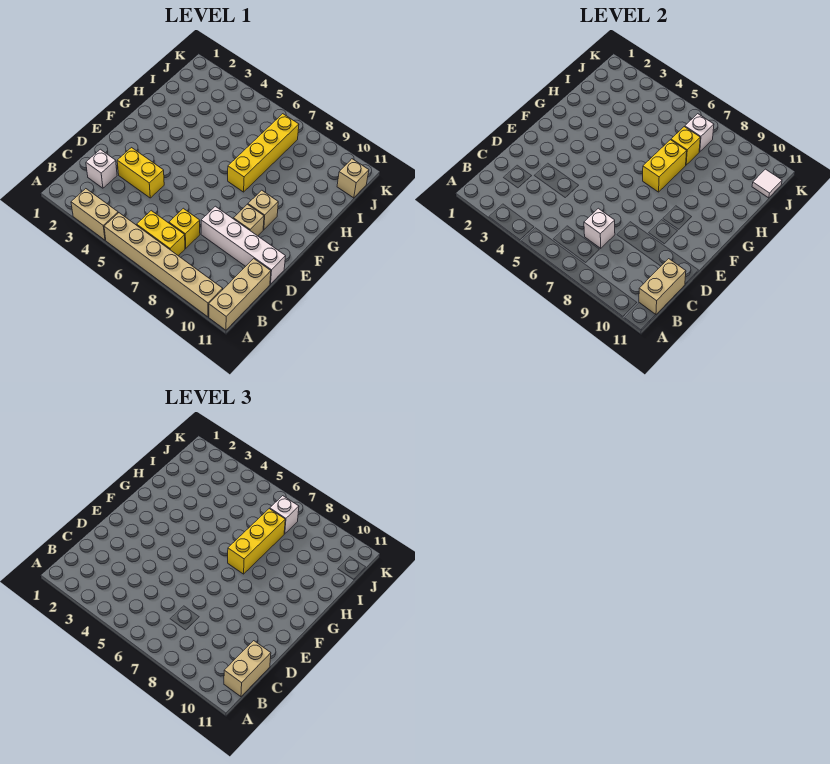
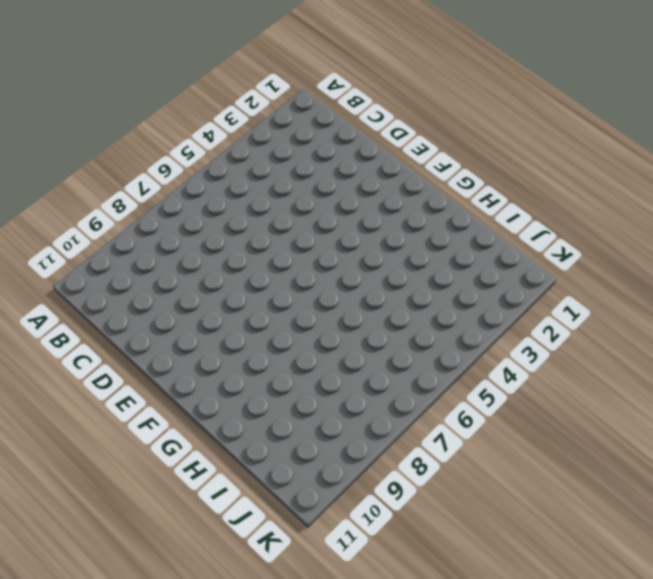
none -> tan brick A3:A4 level 1
none -> tan brick A5:A10 level 1
none -> tan brick A11:C11 level 1

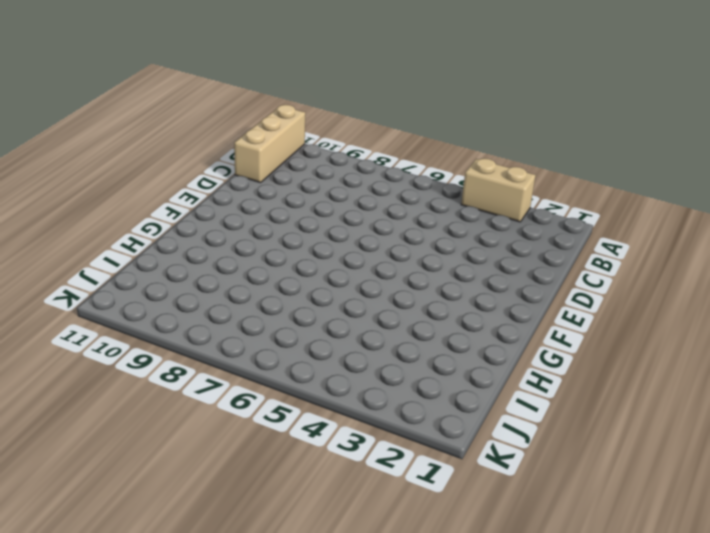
none -> tan brick A5:A10 level 1
none -> yellow brick B6:B7 level 1
none -> white brick C2 level 1

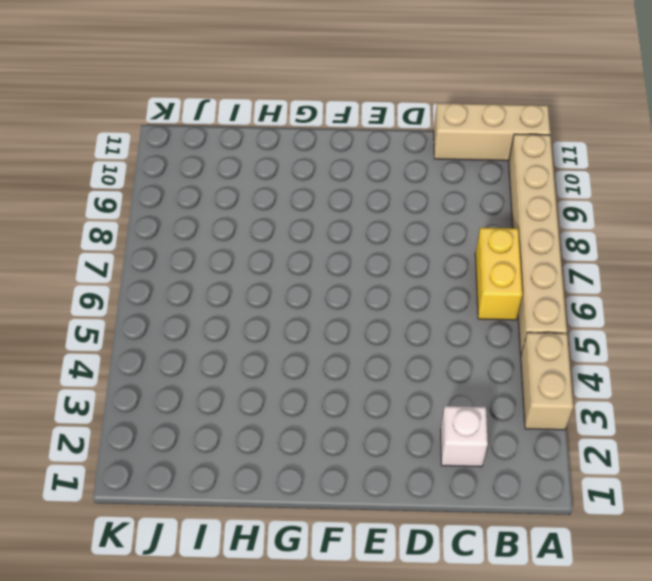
none -> yellow brick C7 level 1
none -> yellow brick D3:D4 level 1
none -> white brick D8:D11 level 1

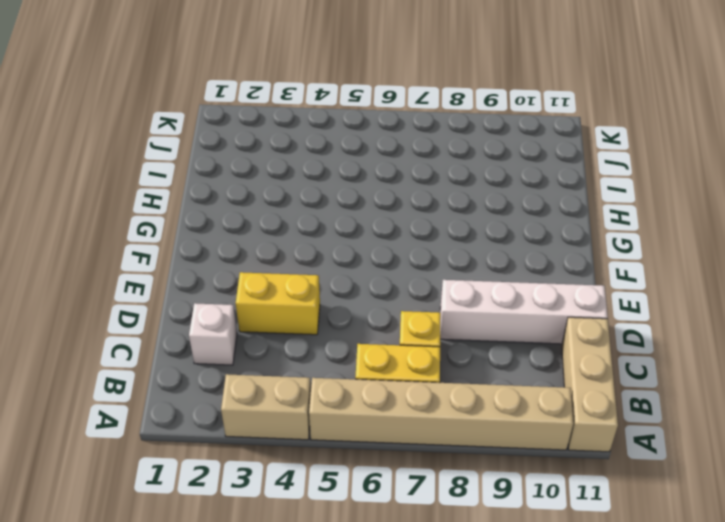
none -> tan brick E9 level 1
none -> tan brick F9 level 1
none -> yellow brick G7:J7 level 1

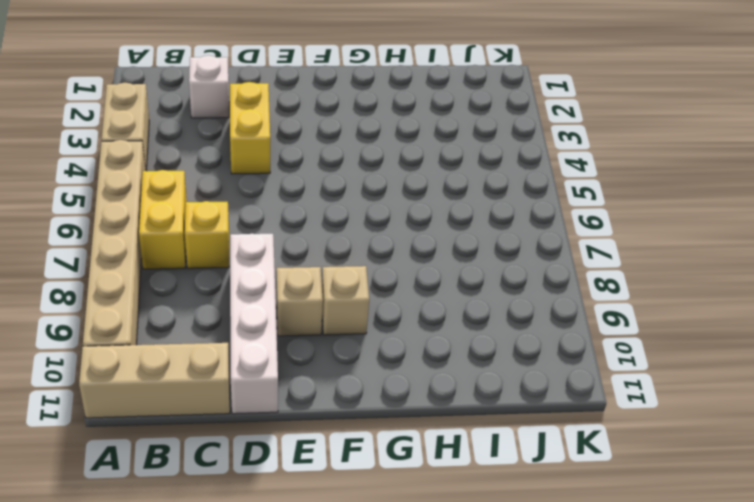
none -> yellow brick G7:J7 level 1
none -> tan brick J11 level 1
none -> tan brick B11:C11 level 2

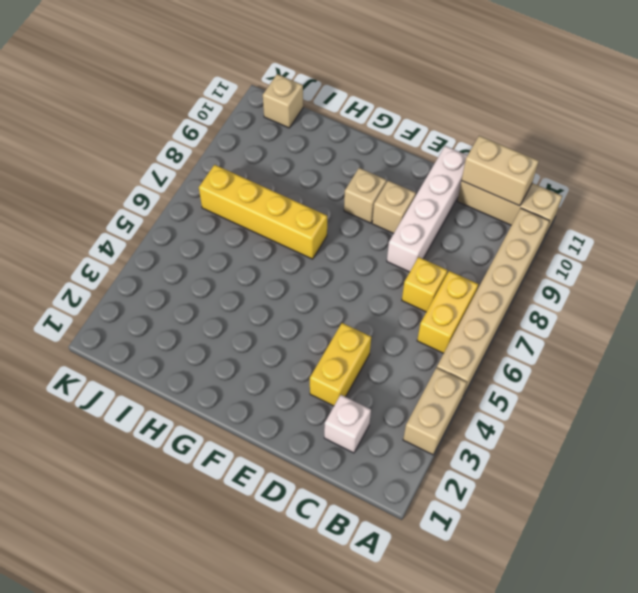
none -> white brick C7 level 2
none -> yellow brick G7:H7 level 2
none -> yellow brick I7 level 2

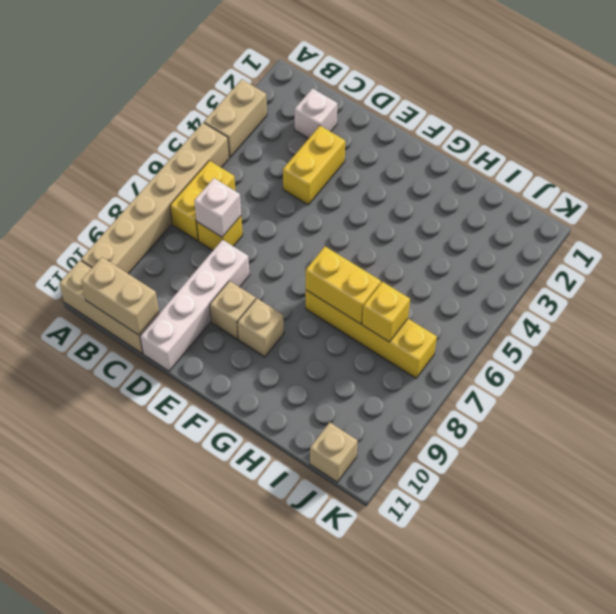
none -> white brick J7 level 2
none -> white tile J11 level 2
none -> tan brick B11:C11 level 3

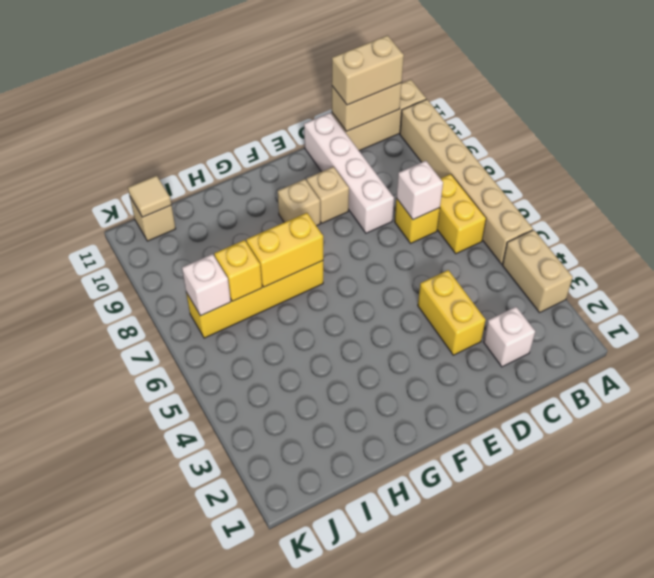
tan tile J11 level 2 -> white tile J11 level 2
none -> yellow brick G7:I7 level 3
none -> white brick J7 level 3

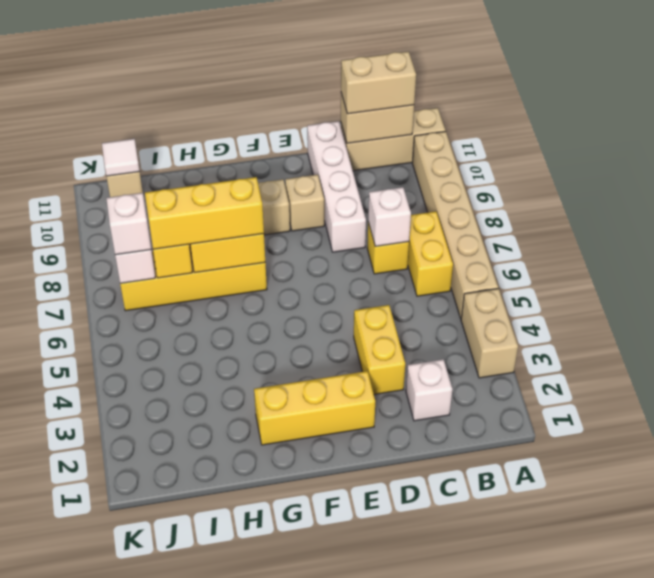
yellow brick E2:G2 level 1 -> none

